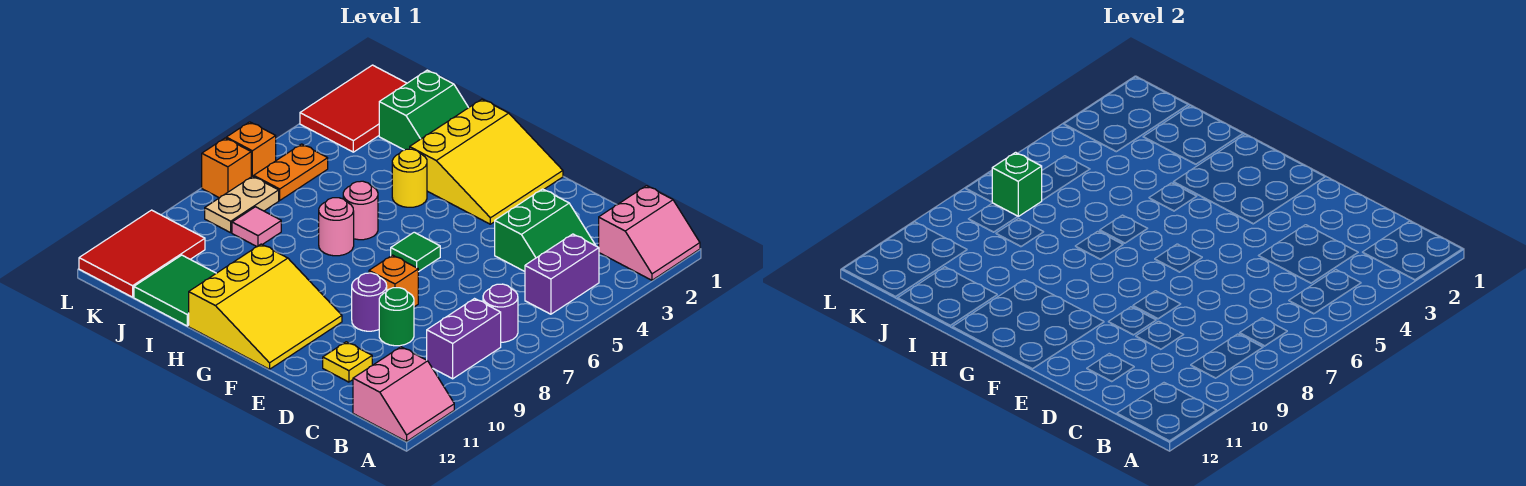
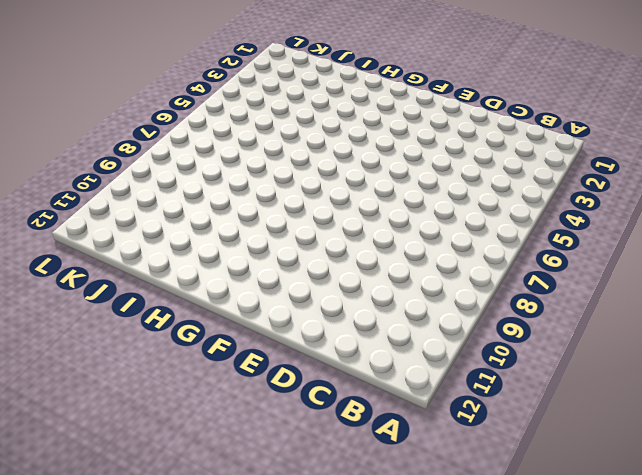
none -> pink slope A1:B2 level 1 top B
none -> pink slope A11:B12 level 1 top B
none -> purple brick B4:B5 level 1

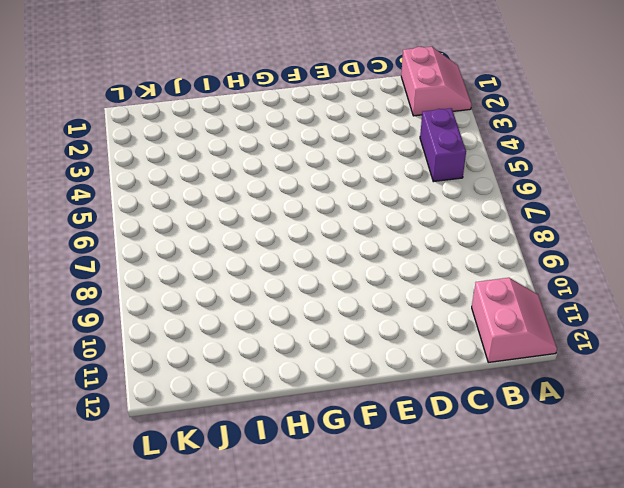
none -> purple round brick B7 level 1
none -> purple brick B8:B9 level 1
none -> green slope C3:D4 level 1 top D

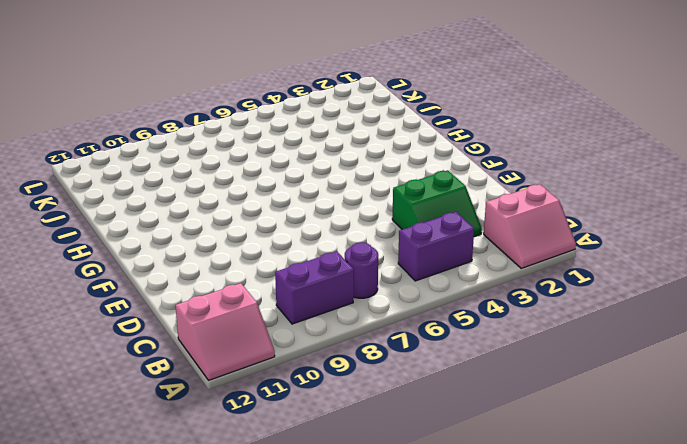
none -> green round brick D9 level 1
none -> yellow plate D11 level 1
none -> orange brick E8 level 1

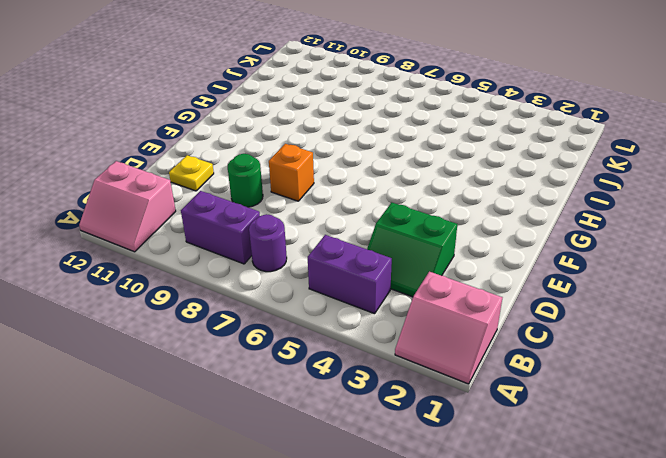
none -> purple round brick E9 level 1
none -> yellow slope F1:H3 level 1 top H
none -> green tile F6 level 1

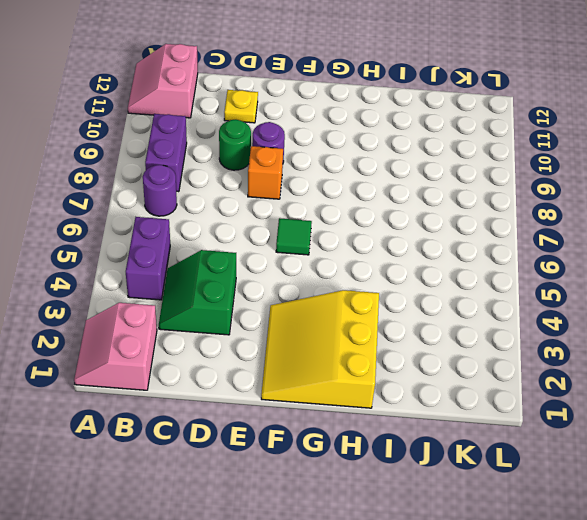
none -> yellow slope F10:H12 level 1 top H
none -> yellow round brick H4 level 1
none -> pink round brick H6 level 1

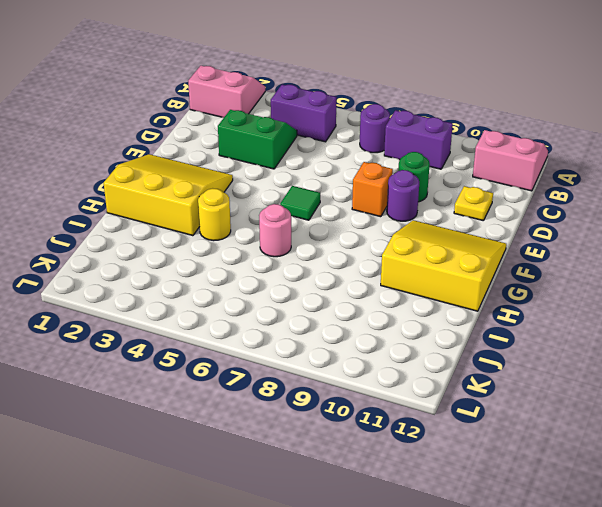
none -> pink round brick H7 level 1
none -> green slope I1:J2 level 1 top J
none -> green tile I11:J12 level 1

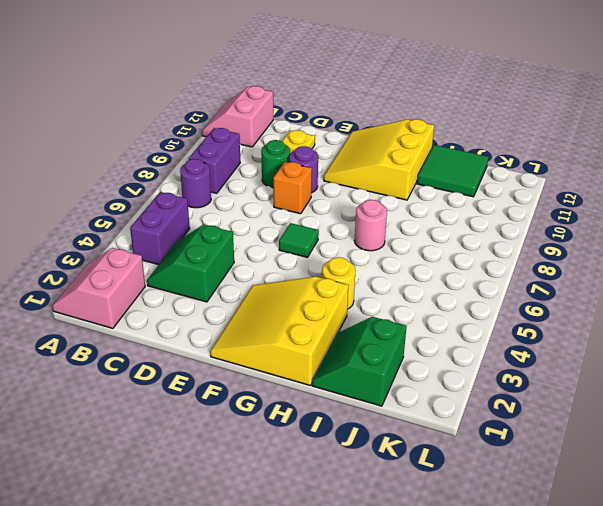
none -> pink round brick H6 level 1
none -> pink tile J8 level 1
none -> red tile K1:L3 level 1

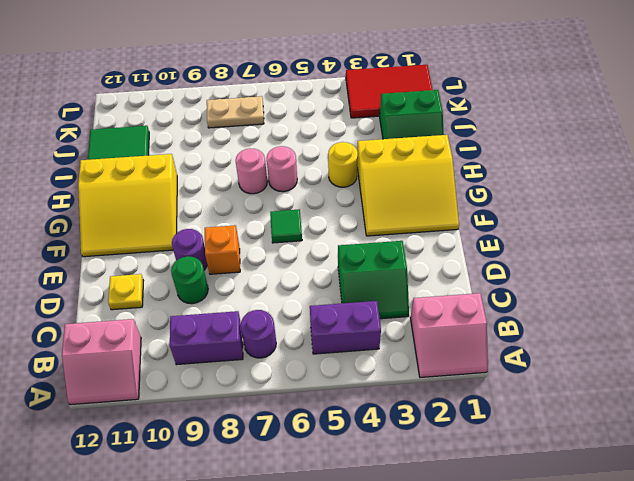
none -> pink tile J8 level 1
none -> orange plate K5:K6 level 1
none -> red tile K10:L12 level 1

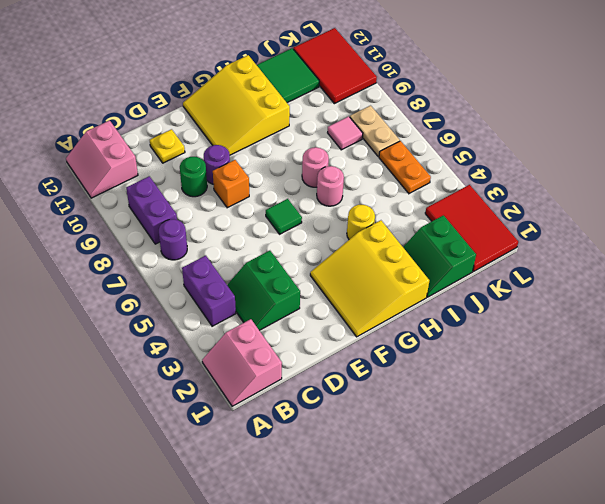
none -> orange brick L6 level 1
none -> orange brick L7 level 1
none -> green brick K7 level 2

